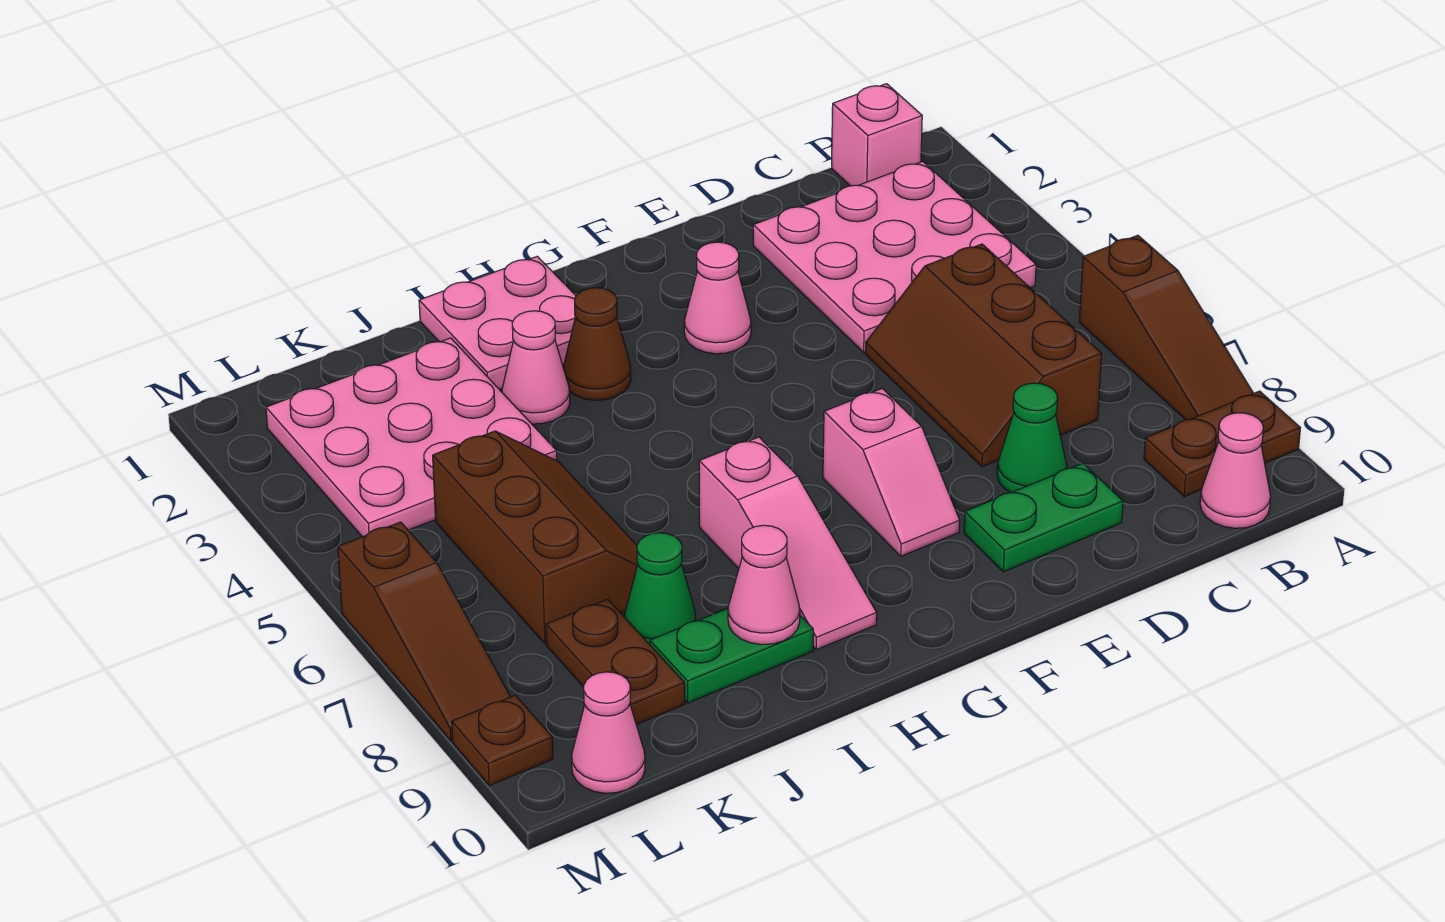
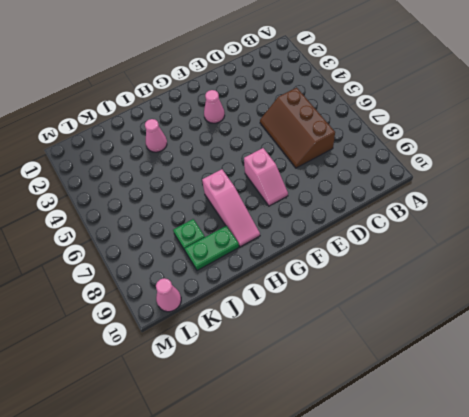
green plate J8 level 1 -> green cone J8 level 1
none -> brown slope A6:A8 level 1 top 6
none -> brown plate A9:B9 level 1
none -> pink brick B1 level 1

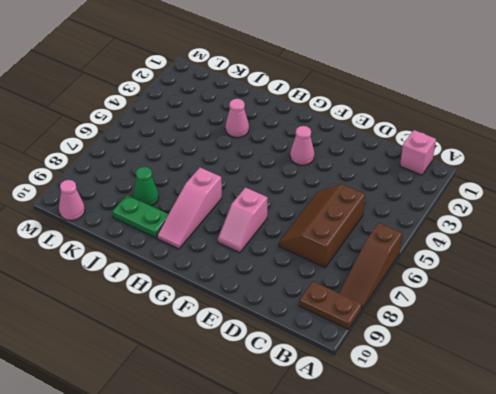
none -> pink plate B2:D4 level 1
none -> pink cone B10 level 1
none -> green cone D8 level 1

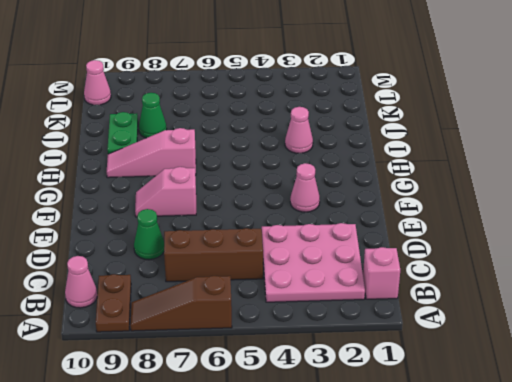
none -> green plate D9:E9 level 1
none -> pink plate H1:I2 level 1
none -> brown cone H3 level 1

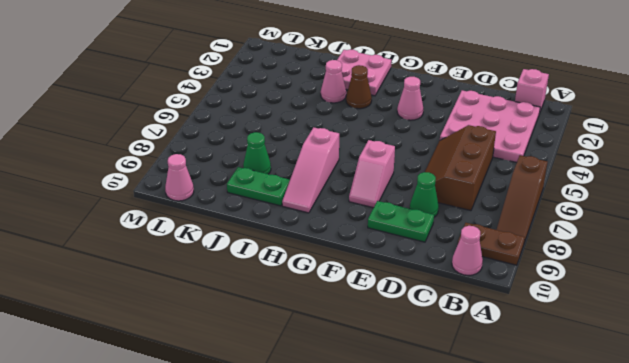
none -> pink plate J2:L4 level 1
none -> brown slope J5:K7 level 1 top K
none -> brown plate K8:K9 level 1

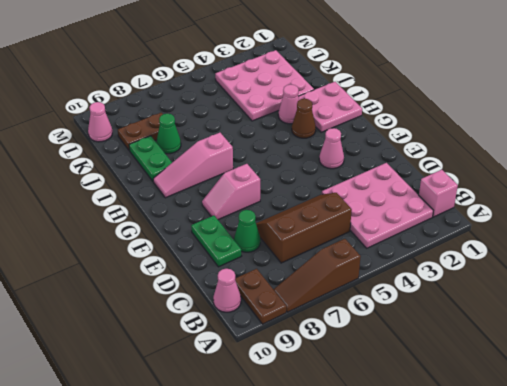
none -> brown slope J5:K7 level 1 top K
none -> brown slope M6:M8 level 1 top 6
none -> brown plate M9 level 1

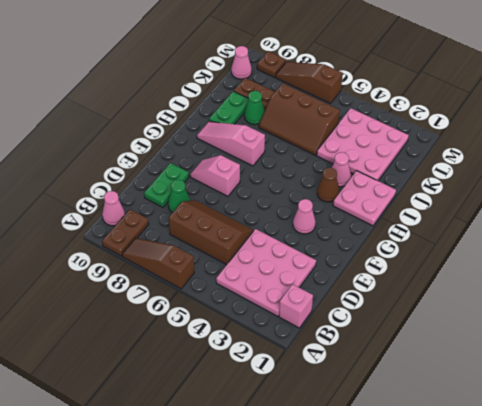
none -> pink cone I9 level 2

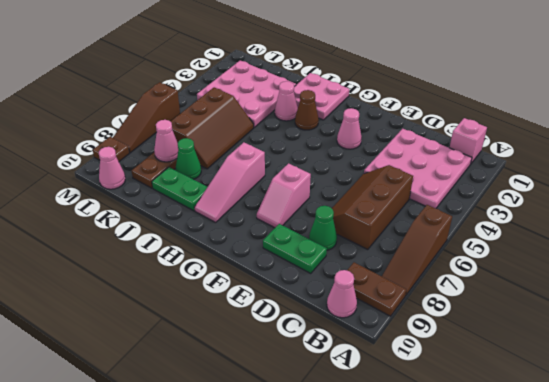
pink cone K8 level 2 -> pink cone I9 level 2

